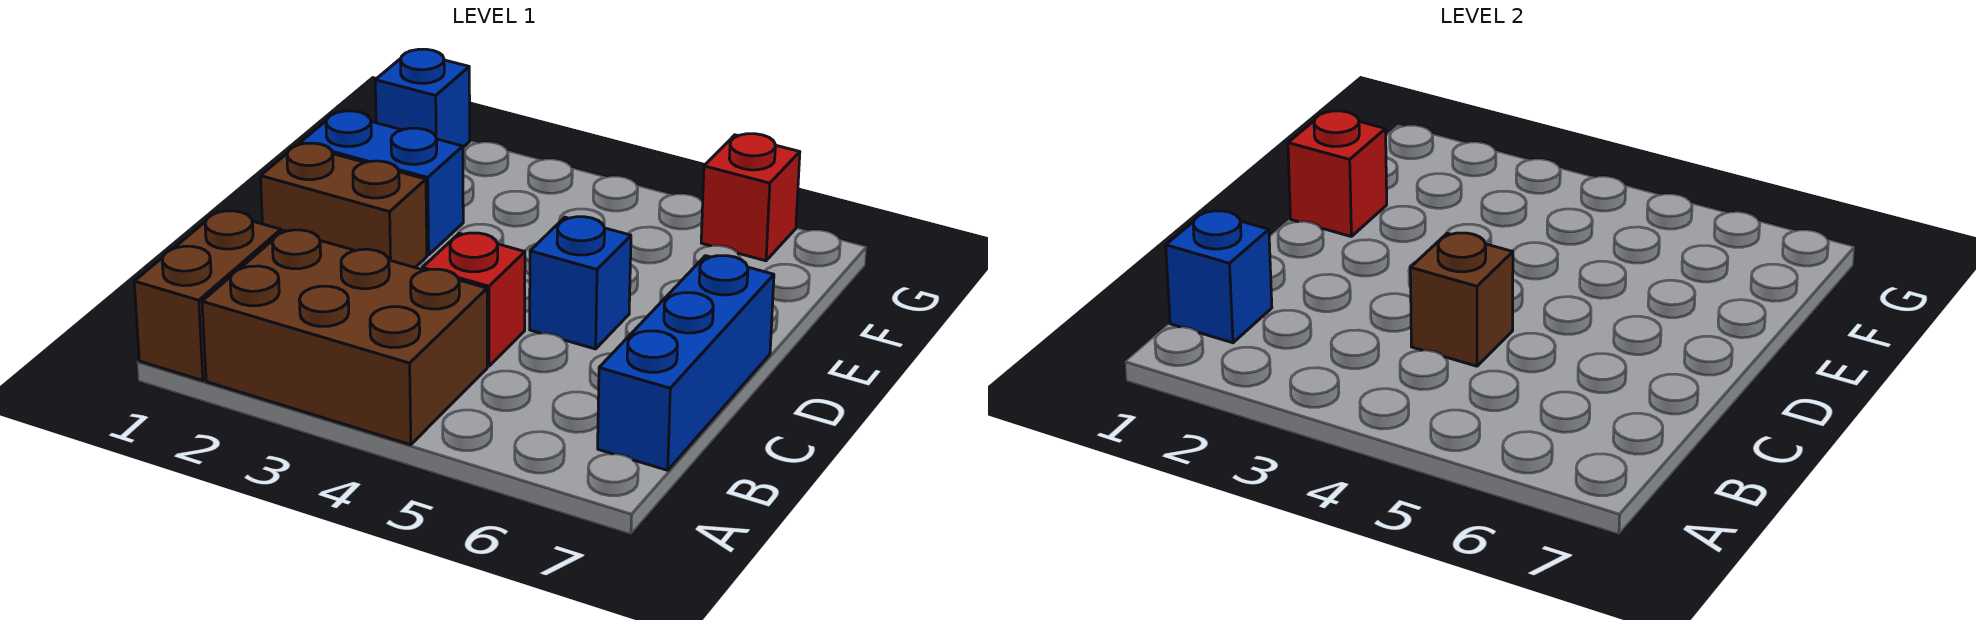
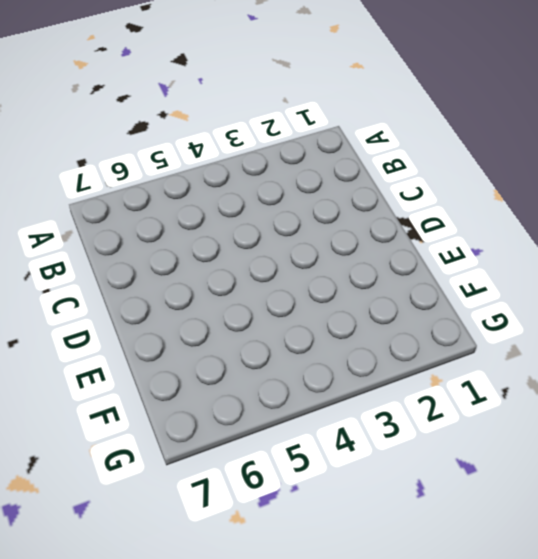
none -> brown brick A1:B1 level 1
none -> brown brick A2:B4 level 1
none -> blue brick B7:D7 level 1

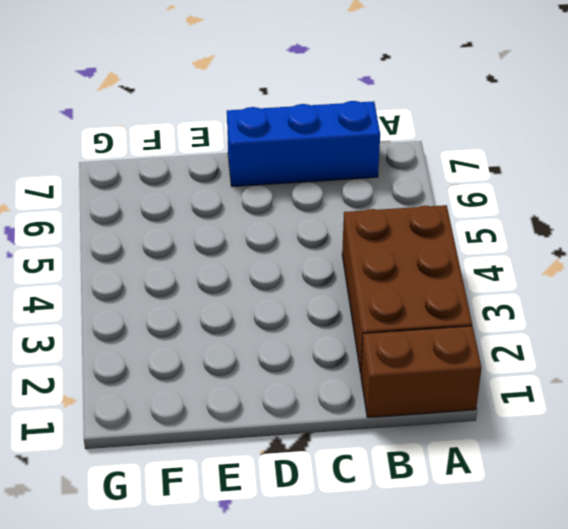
none -> red brick C4 level 1
none -> brown brick D1:D2 level 1
none -> blue brick D5 level 1

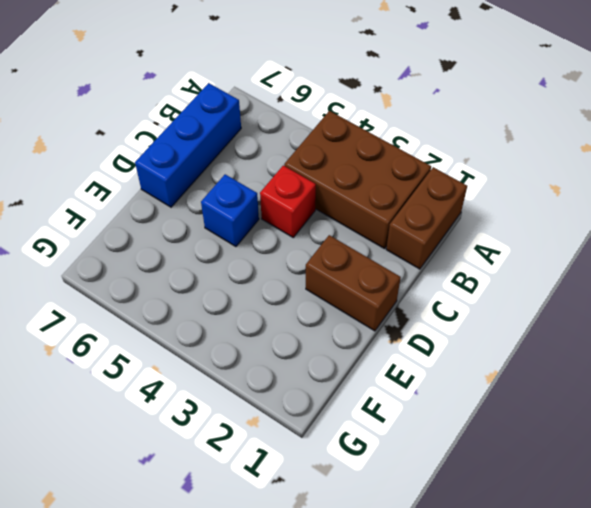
none -> blue brick E1:E2 level 1
none -> blue brick G1 level 1
none -> red brick G6 level 1

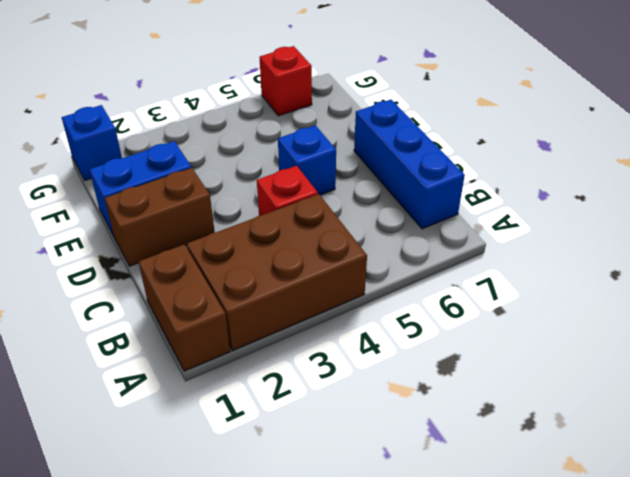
none -> blue brick B1 level 2
none -> brown brick C4 level 2
none -> red brick E1 level 2

